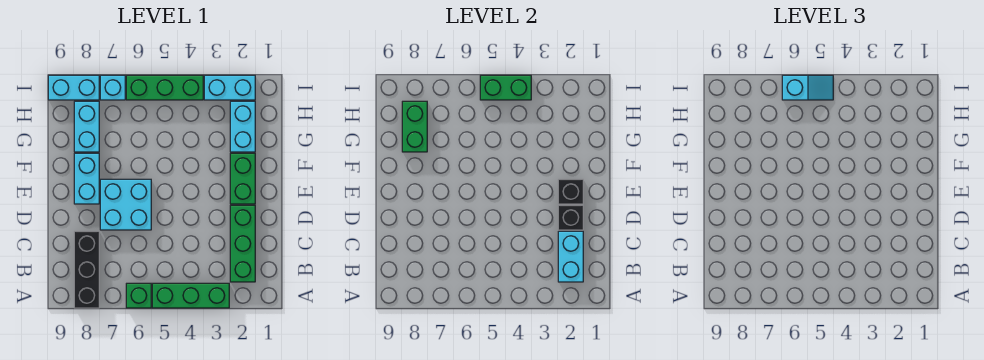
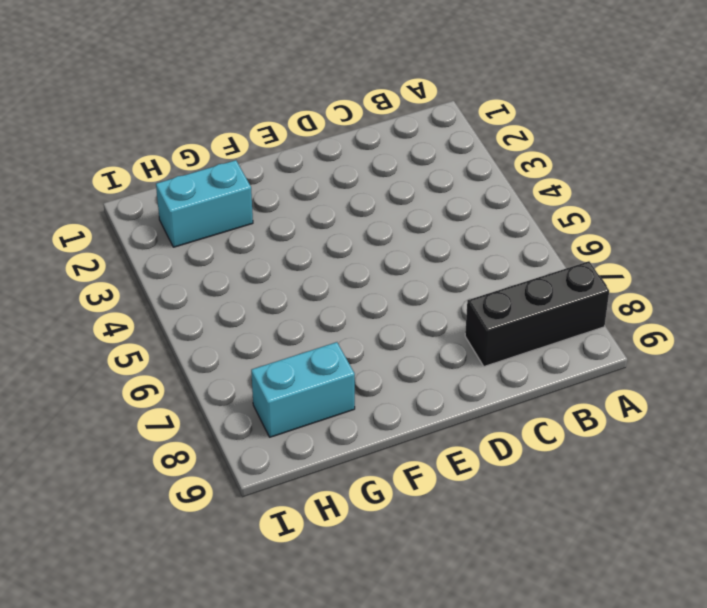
none -> green brick A3:A5 level 1
none -> green brick A6 level 1
none -> green brick B2:D2 level 1

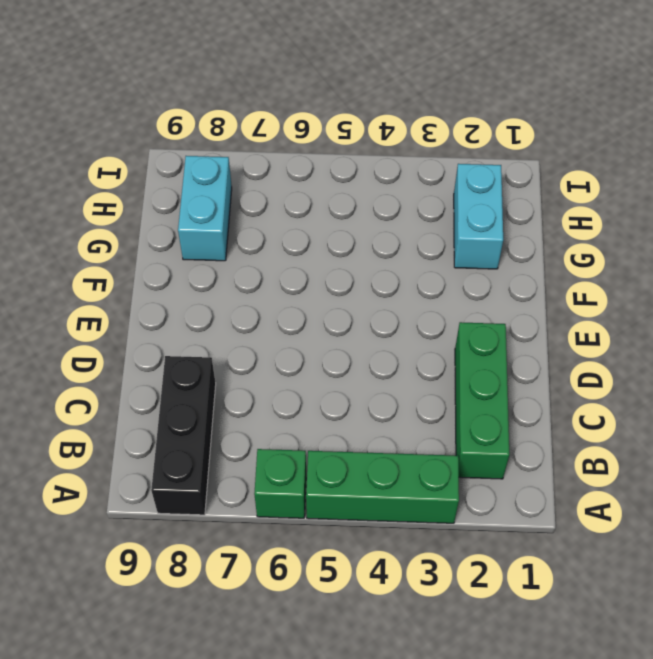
none -> cyan brick D6:E7 level 1
none -> green brick E2:F2 level 1
none -> cyan brick E8:F8 level 1

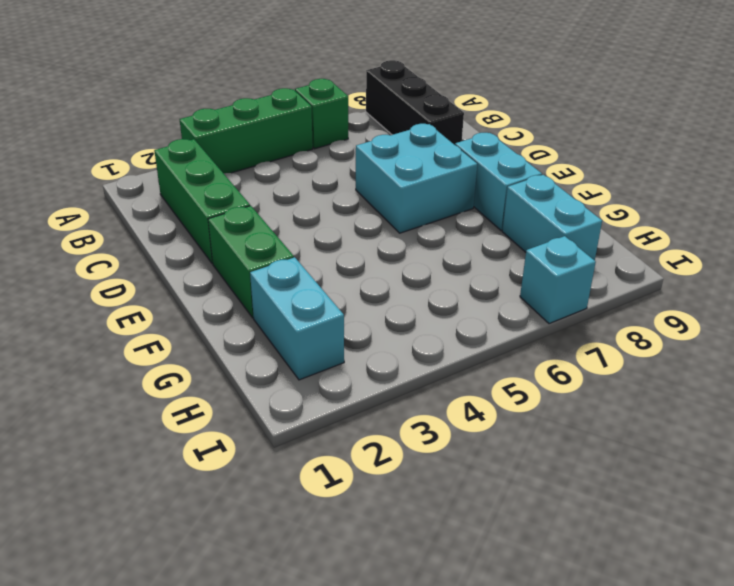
none -> cyan brick I2:I3 level 1
none -> green brick I4:I6 level 1
none -> cyan brick I8:I9 level 1

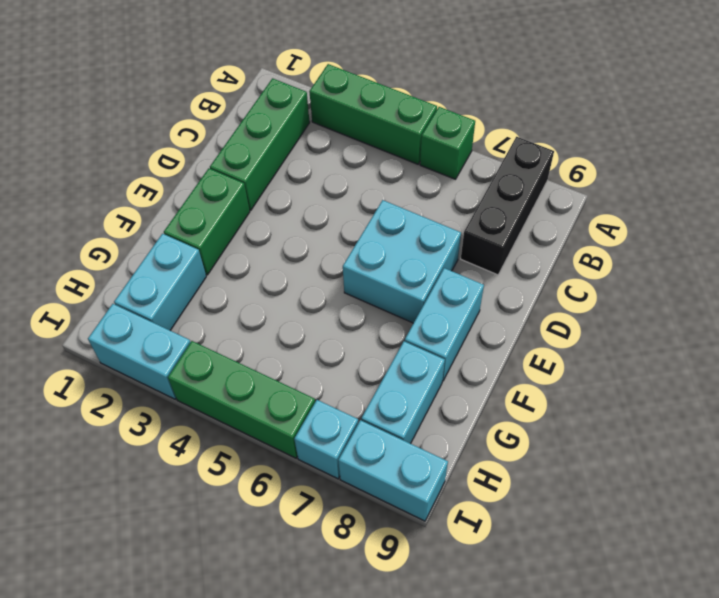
none -> cyan brick B2:C2 level 2
none -> black brick D2 level 2
none -> black brick E2 level 2

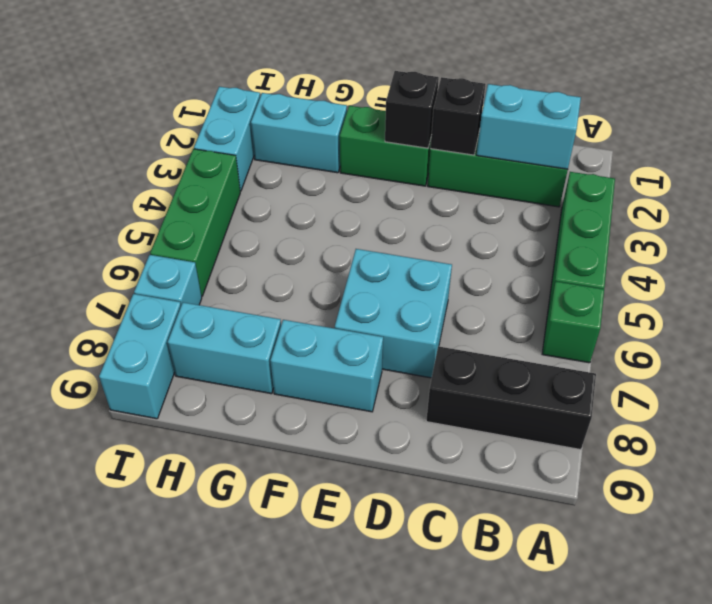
none -> green brick G8:H8 level 2
none -> green brick I4:I5 level 2
none -> cyan slope I5:I6 level 3 top 6

